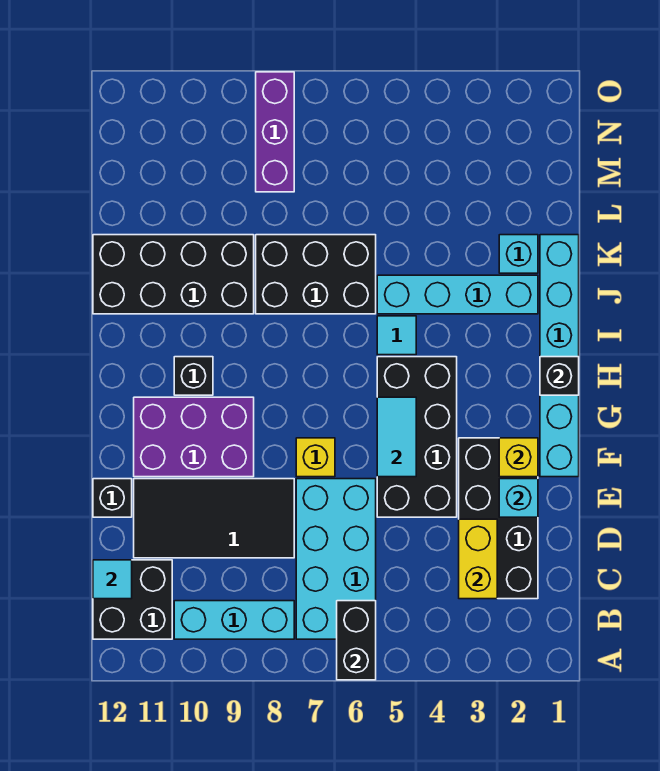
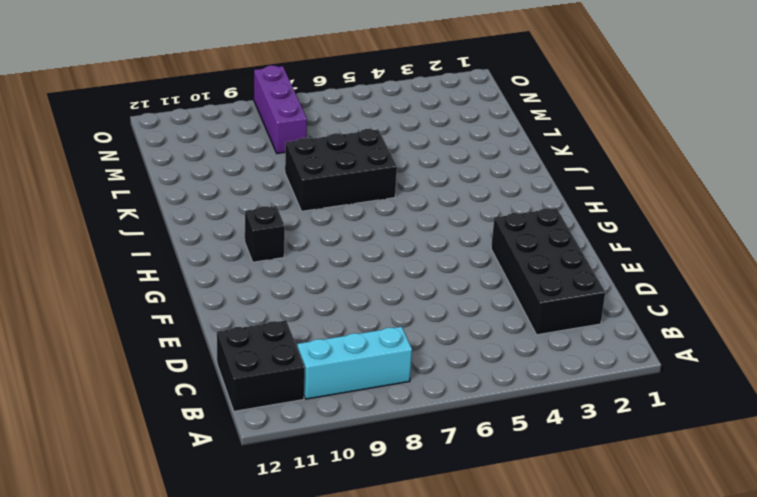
none -> cyan brick B6:E7 level 1
none -> black tile D8:E11 level 1
none -> black brick E4:H5 level 1

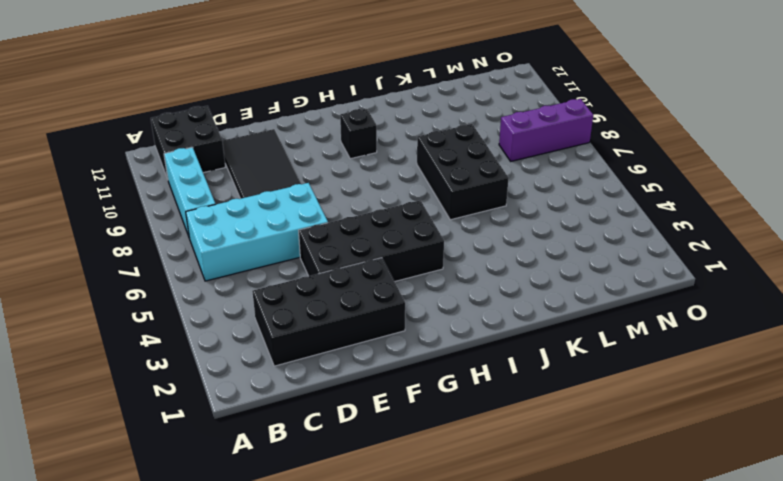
none -> black brick E12 level 1
none -> cyan brick F1:K1 level 1
none -> yellow brick F7 level 1

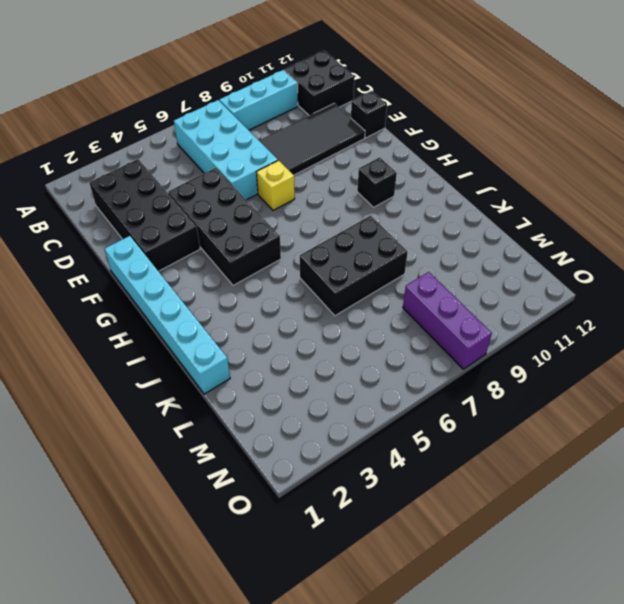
none -> purple brick F9:G11 level 1
none -> cyan tile I5 level 1
none -> cyan brick J2:J5 level 1

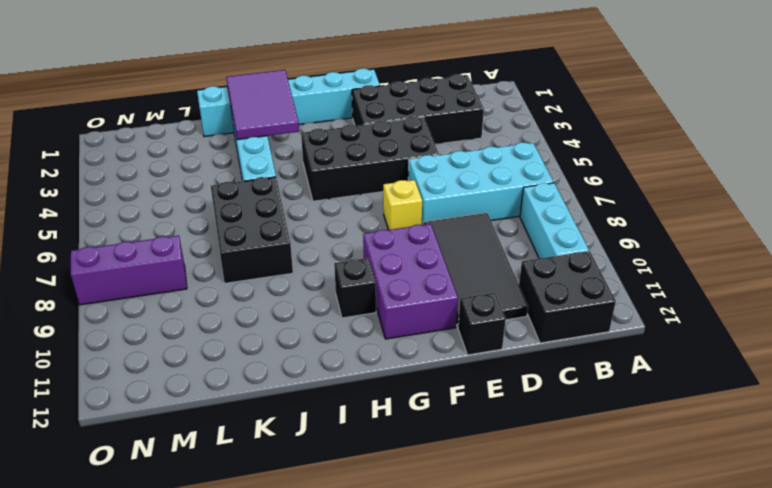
purple tile I1:J3 level 2 -> none
none -> cyan tile I5 level 1
none -> black brick J9:K12 level 1
none -> cyan brick K2 level 1

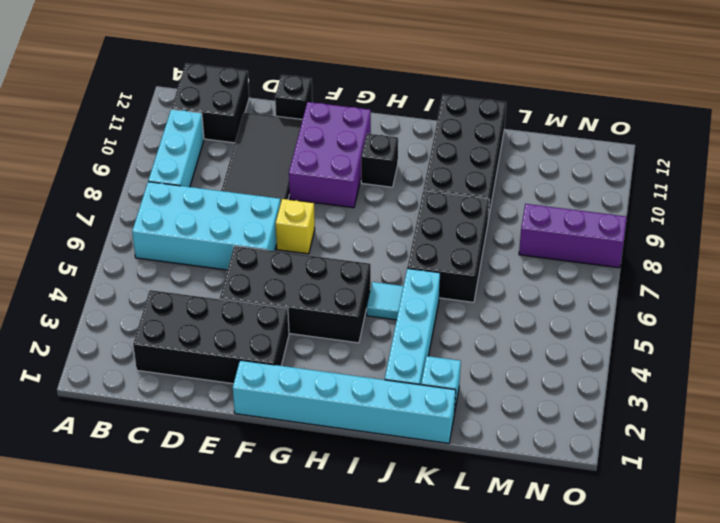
none -> black brick A6:B6 level 2
none -> yellow brick C3:D3 level 2
none -> cyan tile C12 level 2

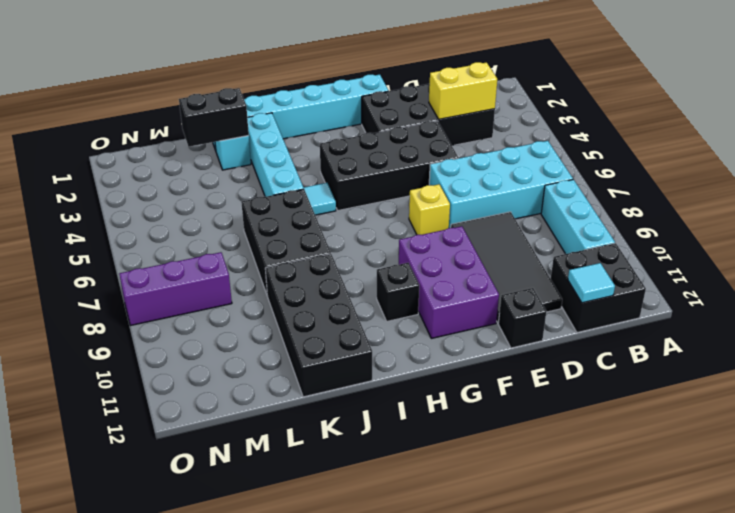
black brick K2:L2 level 2 -> black brick A6:B6 level 2
none -> cyan brick E2 level 2
none -> yellow brick F2 level 2
none -> cyan tile F5:G5 level 2

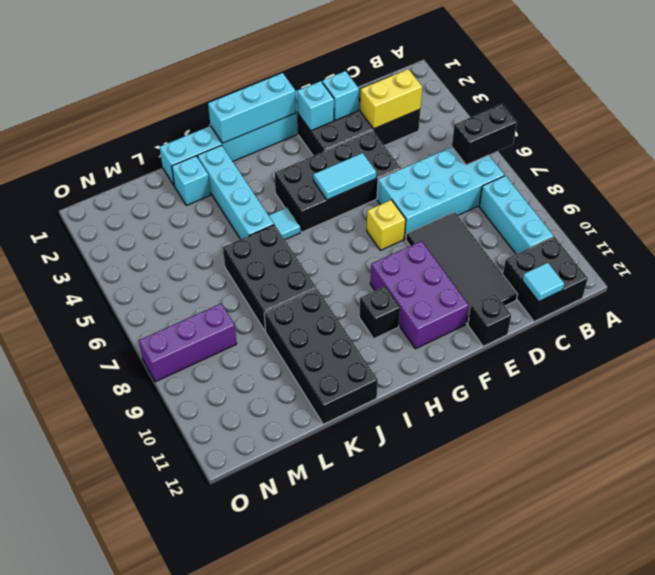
cyan brick F2 level 2 -> yellow brick F2 level 2
cyan brick G1:I1 level 2 -> black brick H1 level 2

